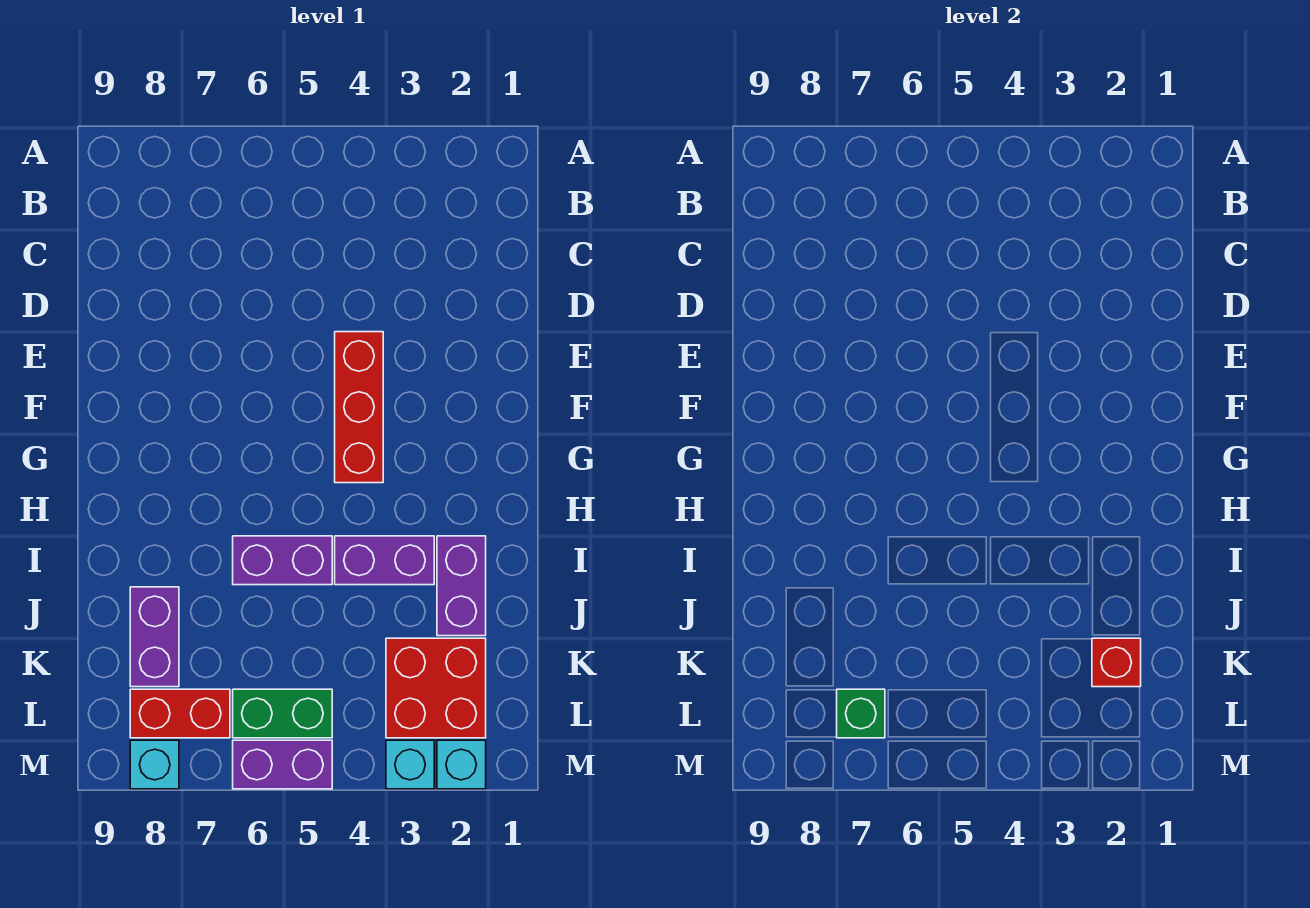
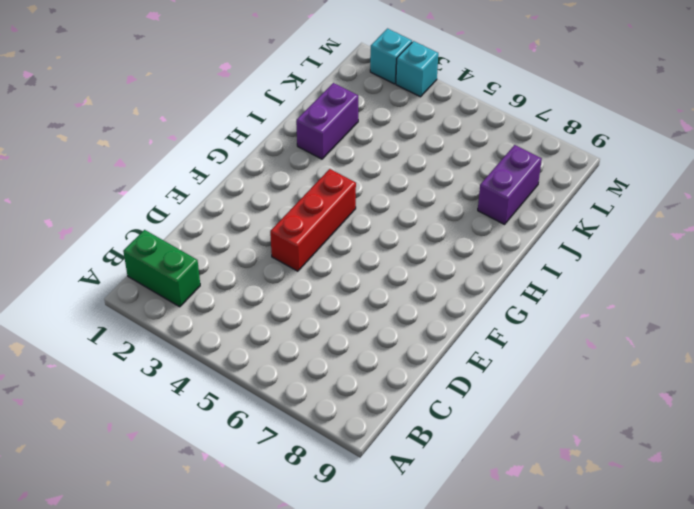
green brick B1:B2 level 1 -> green brick L5:L6 level 1
none -> purple brick I3:I4 level 1
none -> purple brick I5:I6 level 1
none -> red brick K2:L3 level 1

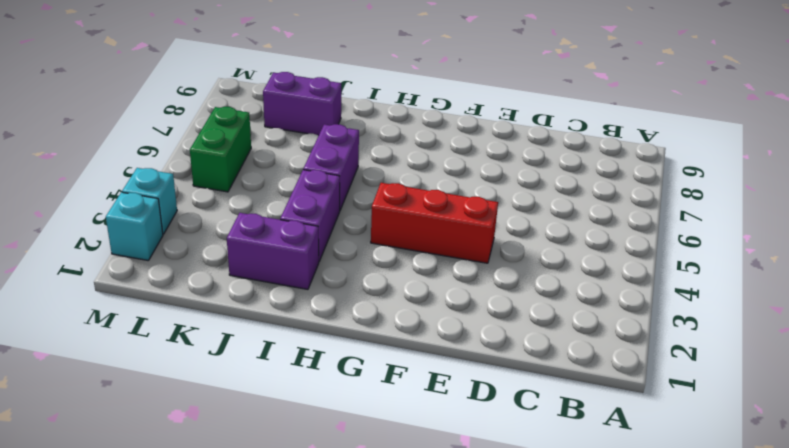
none -> red brick K2:L3 level 1
none -> red brick L7:L8 level 1
none -> purple brick M5:M6 level 1

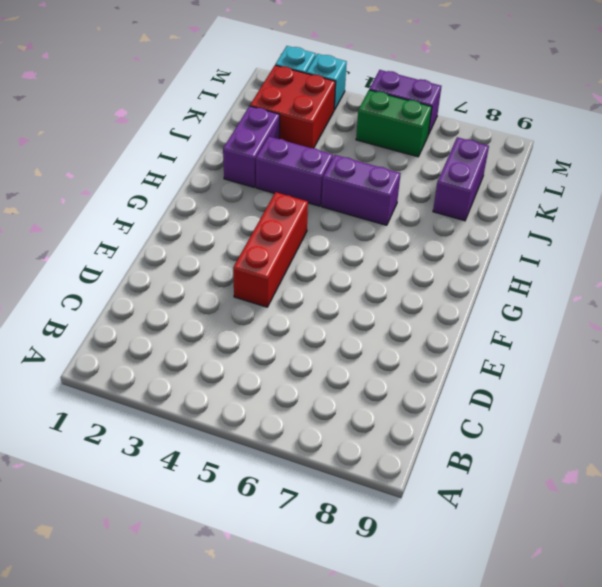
none -> red brick L7:L8 level 1
none -> cyan brick M8 level 1
none -> red brick K2 level 2

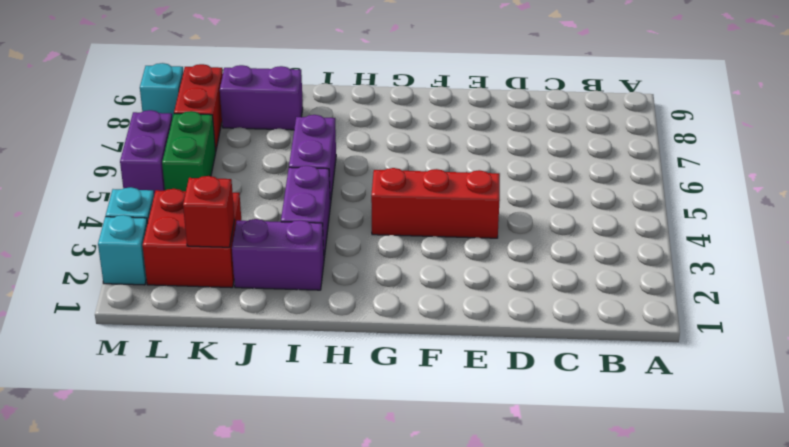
none -> green brick L7 level 2

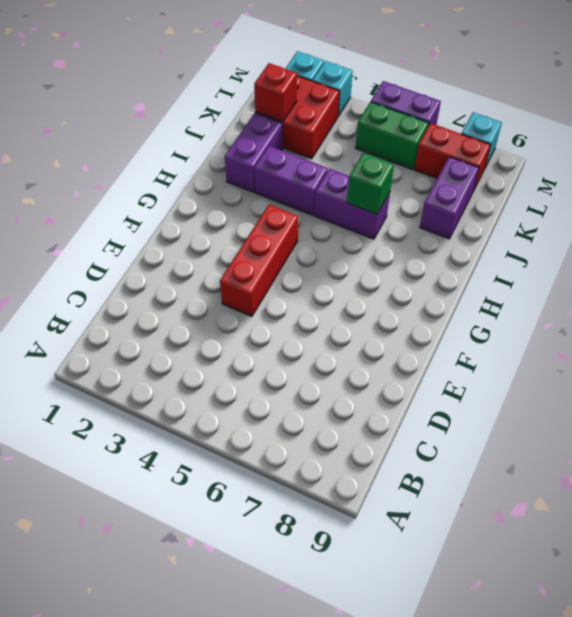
green brick I6 level 2 -> green brick L7 level 2

